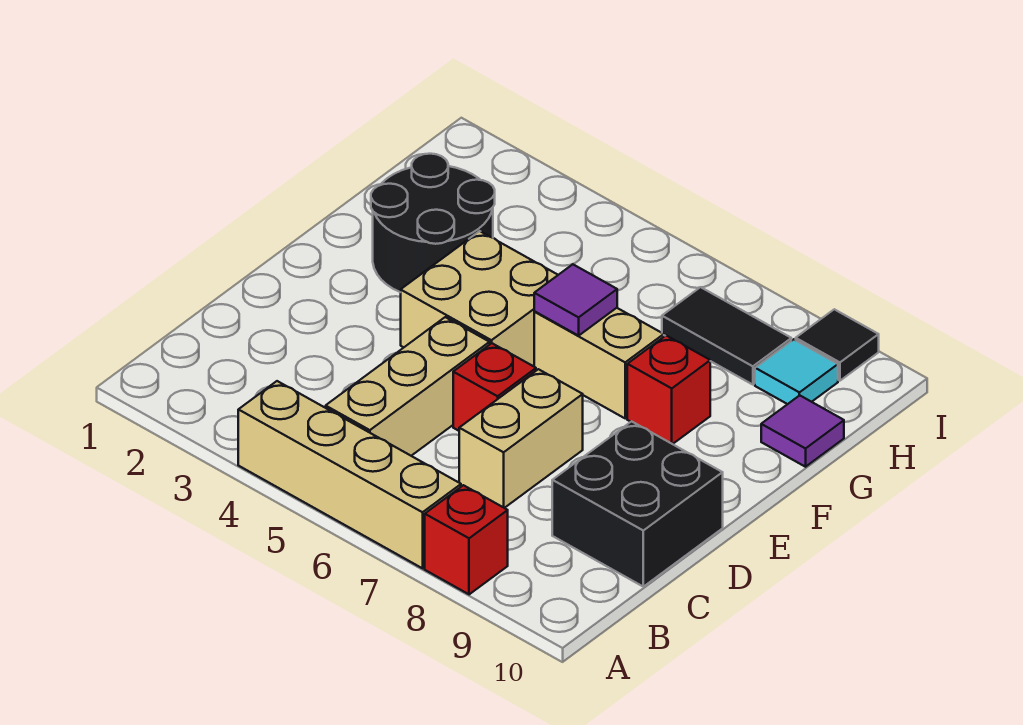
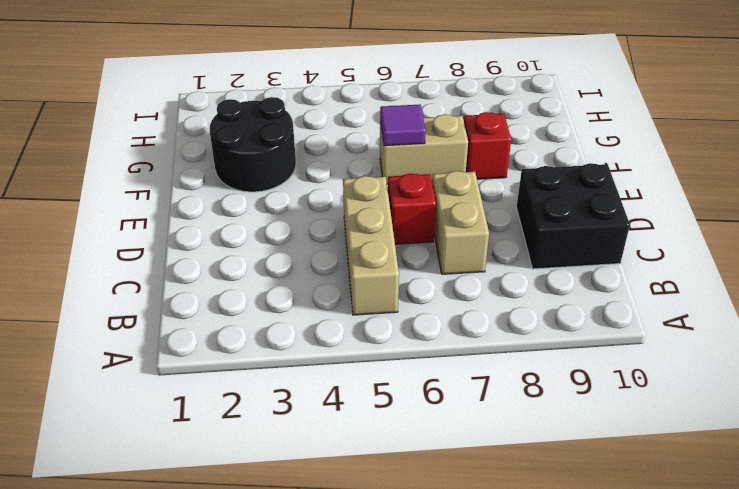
none -> tan brick A4:A7 level 1
none -> red brick A8 level 1
none -> tan brick E4:F5 level 1

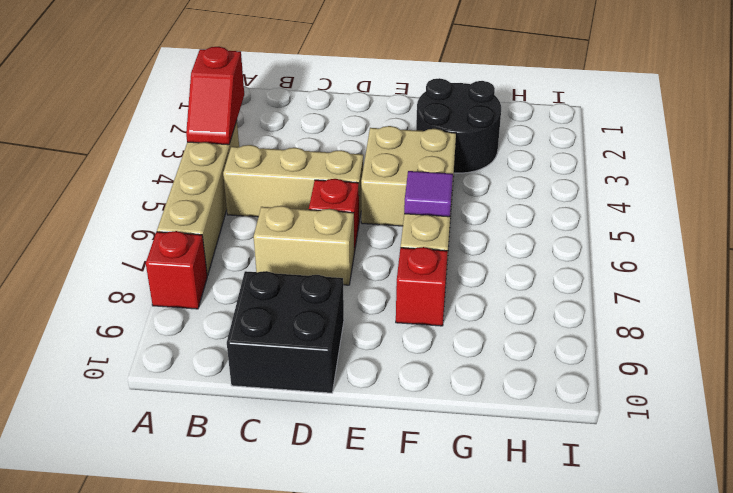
red slope A3:A4 level 2 top 3 -> none
none -> purple tile G10 level 1
none -> black tile H7:H8 level 1
none -> cyan tile H9 level 1

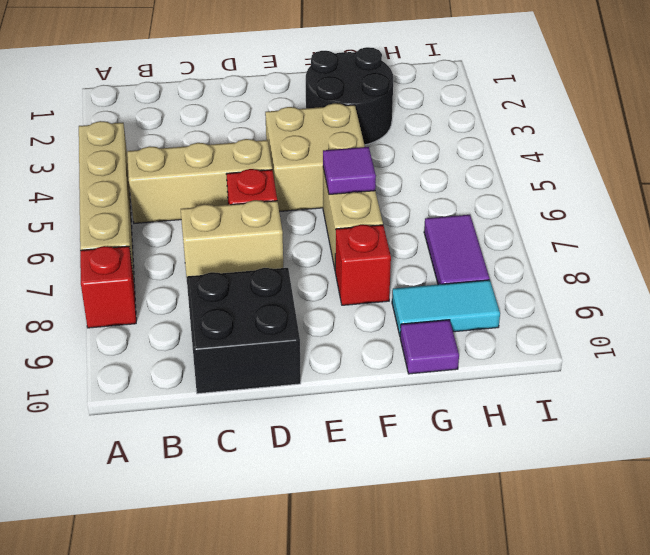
cyan tile G9:H9 level 1 -> cyan tile H9 level 1
purple tile H7:H8 level 1 -> black tile H7:H8 level 1
none -> black tile I9 level 1

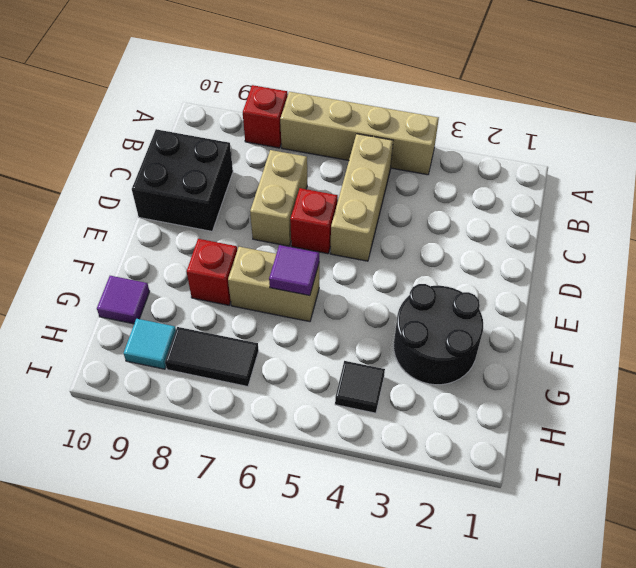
black tile H4 level 1 -> black tile I9 level 1
none -> tan brick E4:F5 level 1

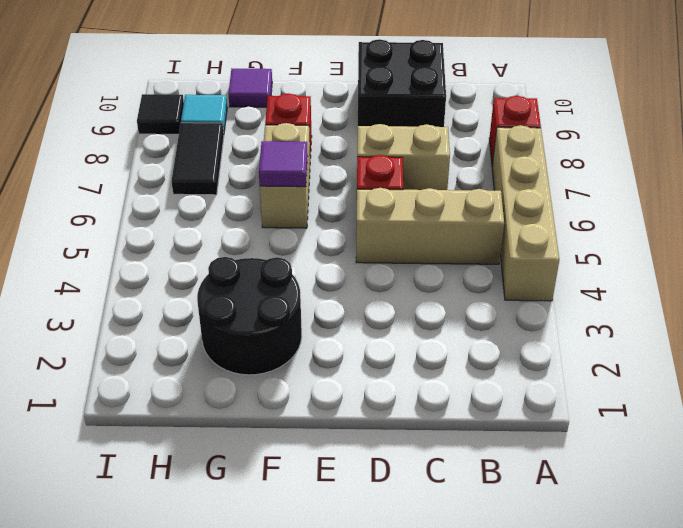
none -> tan brick E4:F5 level 1

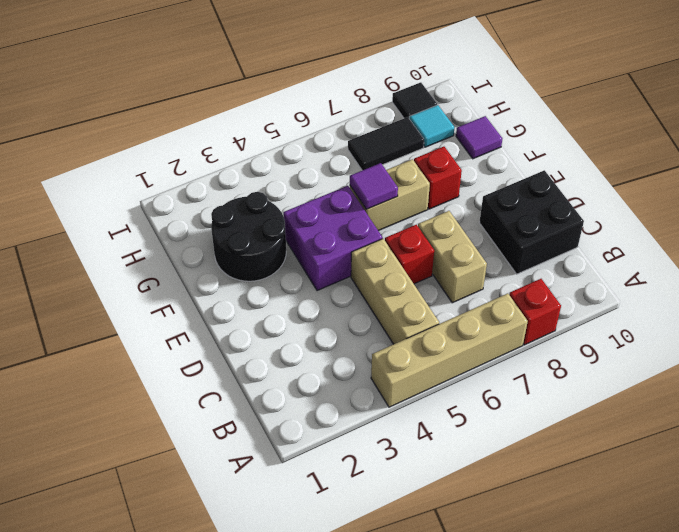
purple brick E4:F5 level 1 -> tan brick E4:F5 level 1

